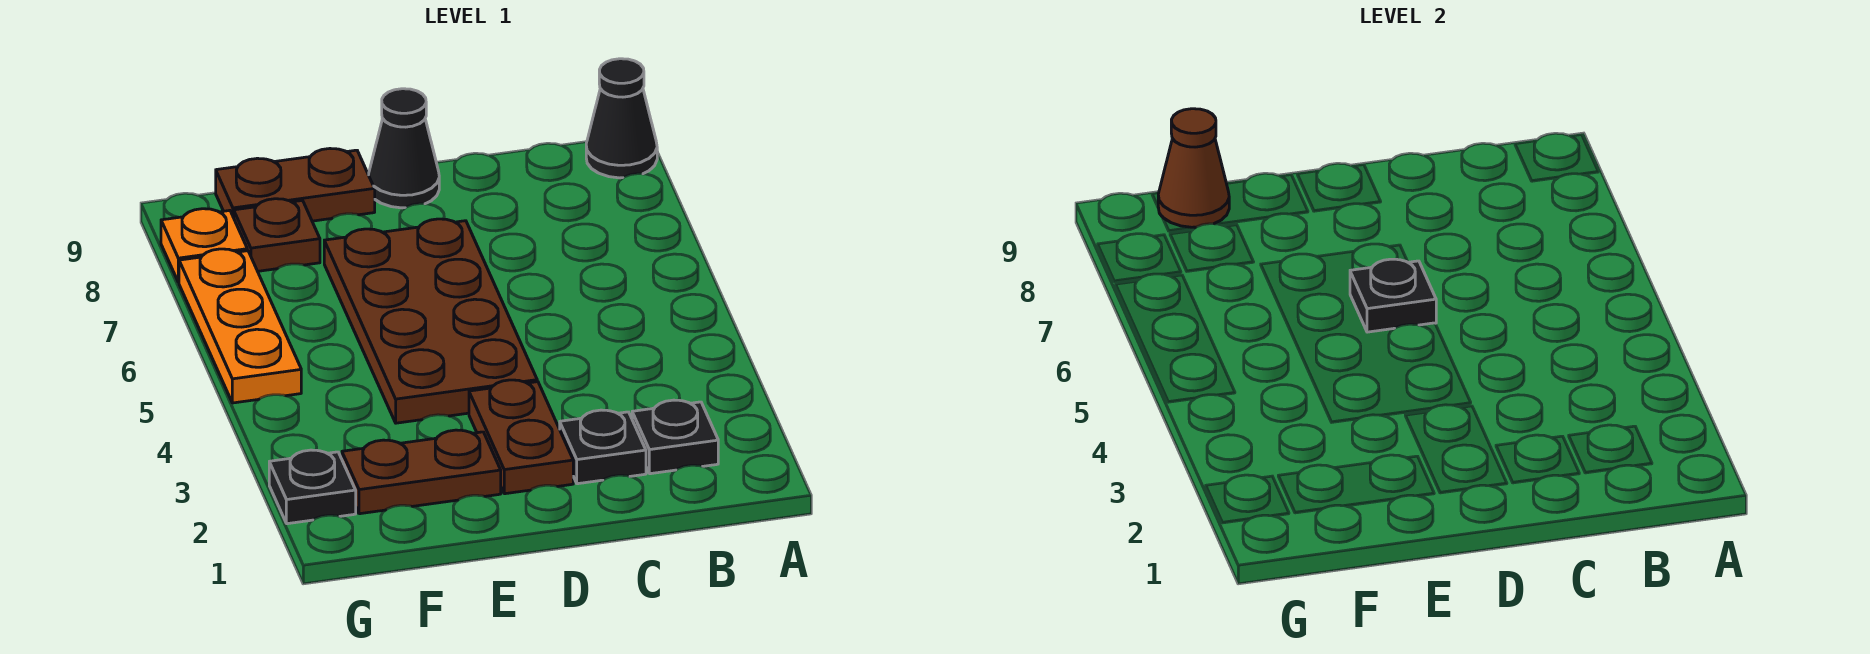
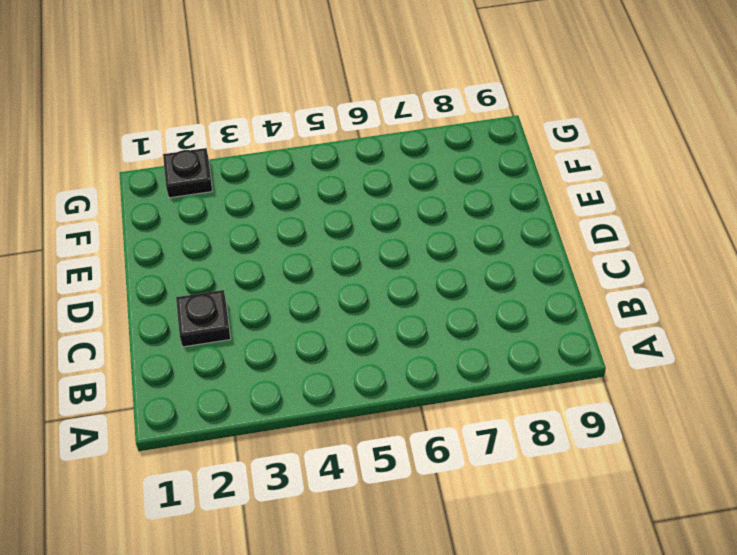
none -> black cone A9 level 1
none -> black plate B2 level 1
none -> brown plate D2:D3 level 1

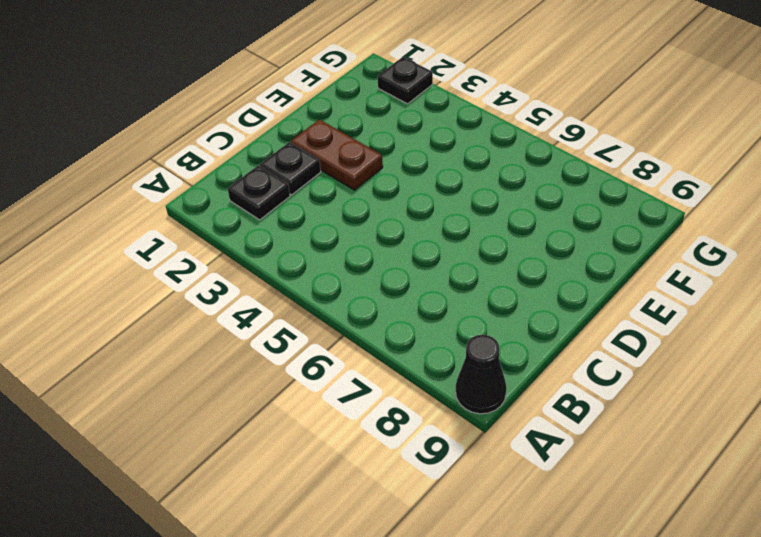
none -> brown plate D4:E7 level 1
none -> black cone D9 level 1
none -> brown plate E2:F2 level 1

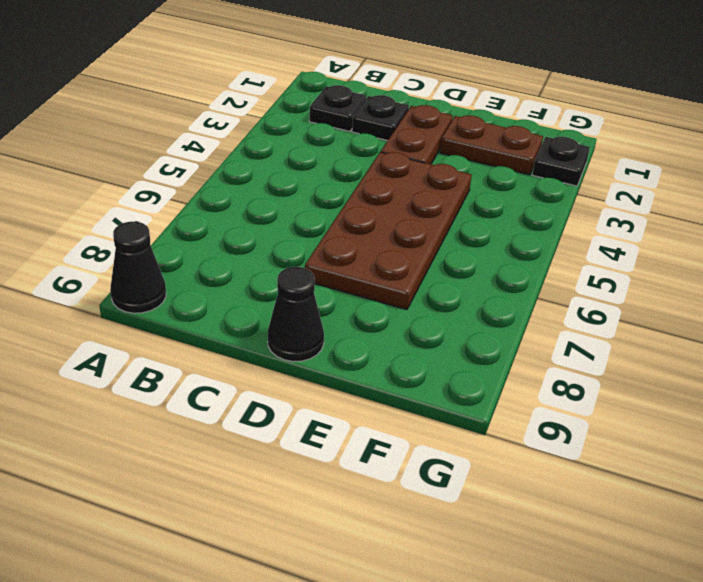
none -> brown plate E9:F9 level 1
none -> brown plate F8 level 1
none -> orange plate G5:G7 level 1

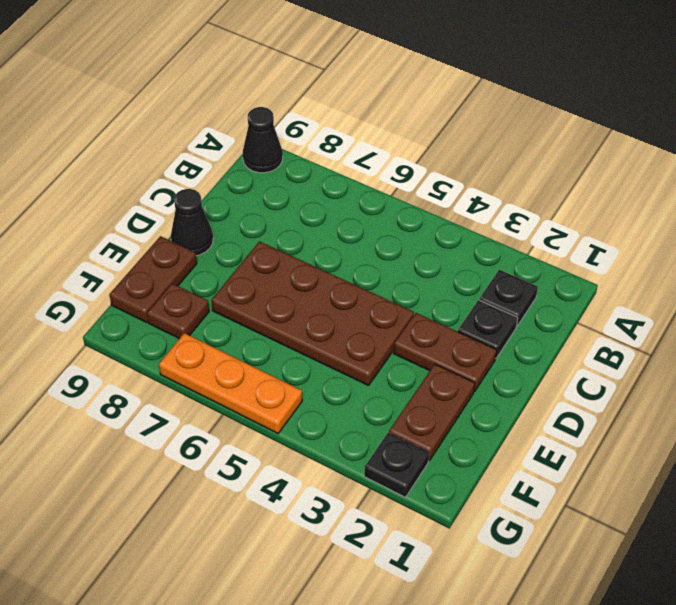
none -> orange plate G8 level 1
none -> black plate D6 level 2
none -> brown cone F9 level 2

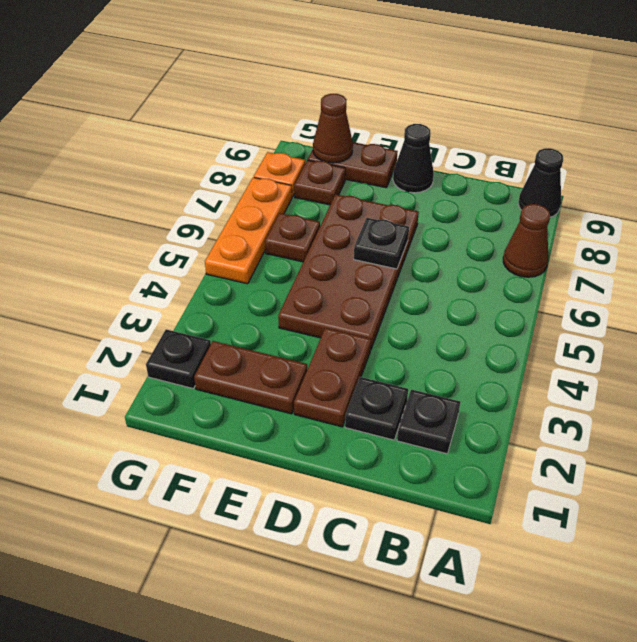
brown cone A7 level 1 -> none
brown plate F6 level 1 -> none

